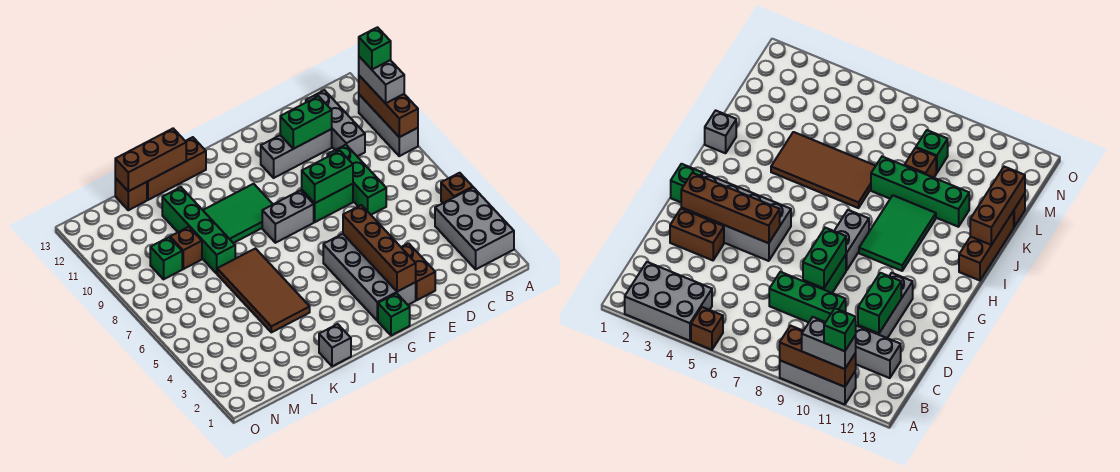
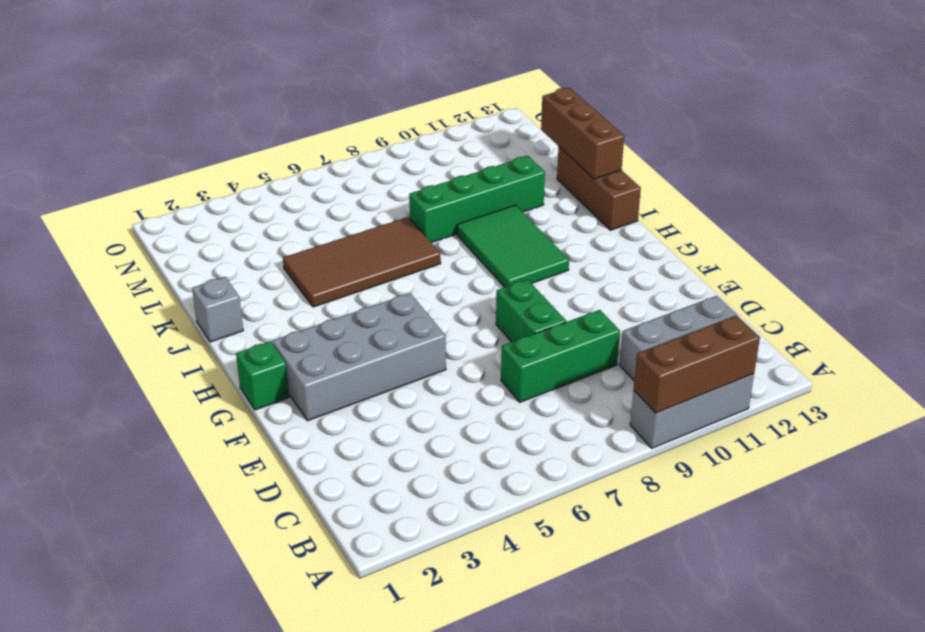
none -> grey brick A2:B4 level 1
none -> brown brick A5 level 1
none -> grey brick D11:F11 level 1

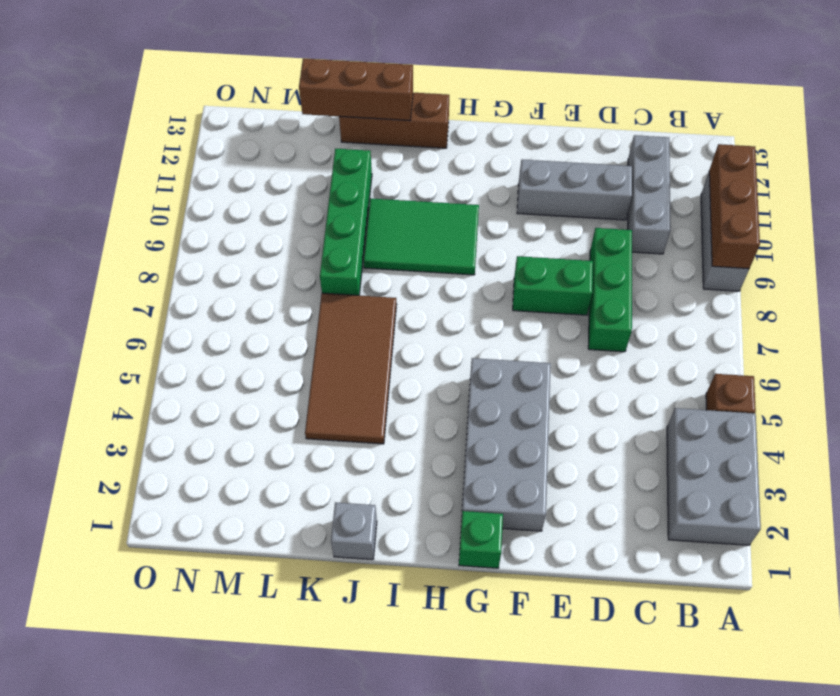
none -> brown brick E2:E3 level 1
none -> grey brick G8:H8 level 1
none -> brown brick L9 level 1

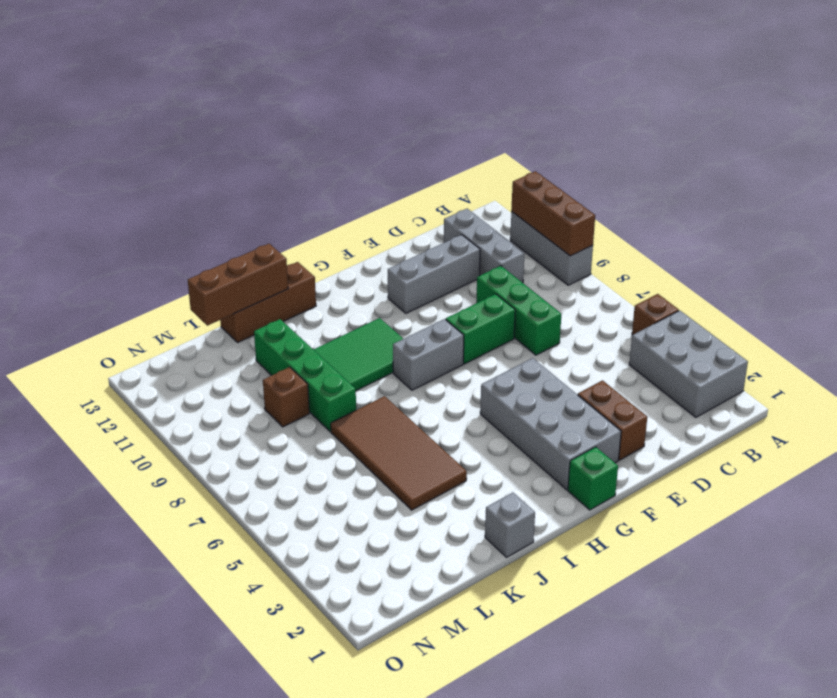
none -> brown brick L13 level 1
none -> green brick M9 level 1
none -> green brick D11:E11 level 2

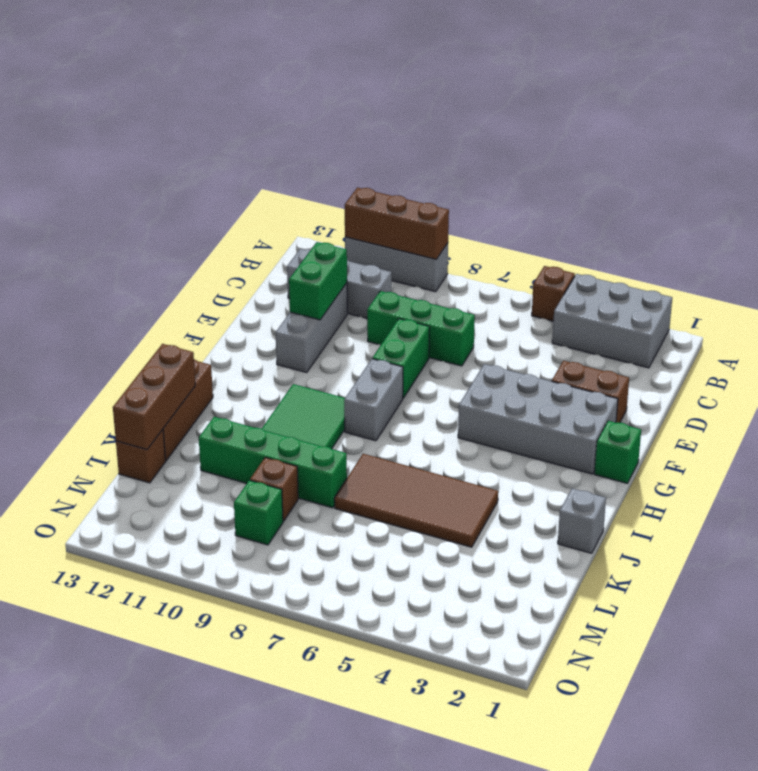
none -> green brick E8:F8 level 2
none -> brown brick F2:F5 level 2
none -> grey brick A10:A11 level 3

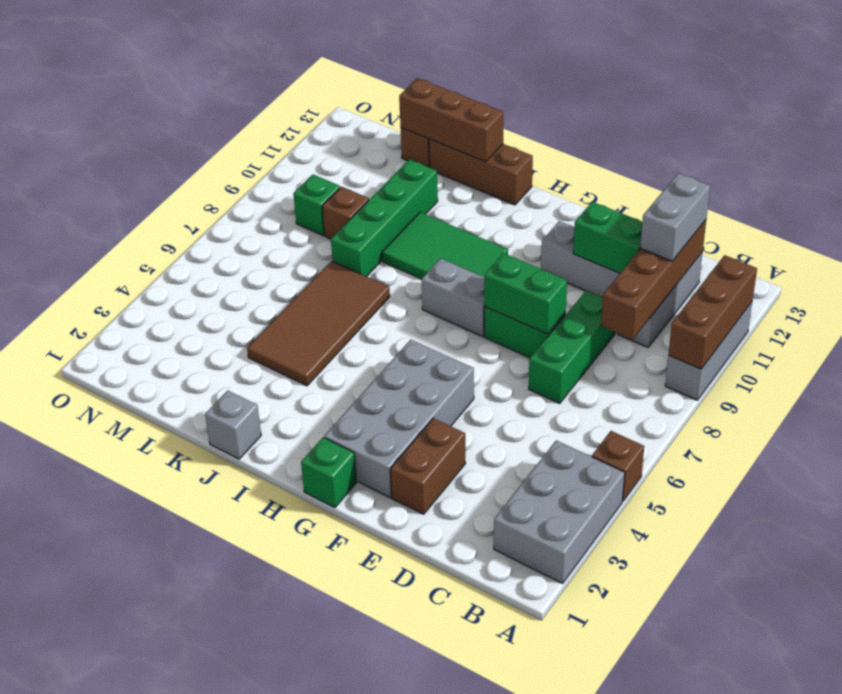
brown brick C9:C12 level 2 -> brown brick F2:F5 level 2
grey brick C11:C12 level 3 -> grey brick A10:A11 level 3
none -> green brick A11 level 4

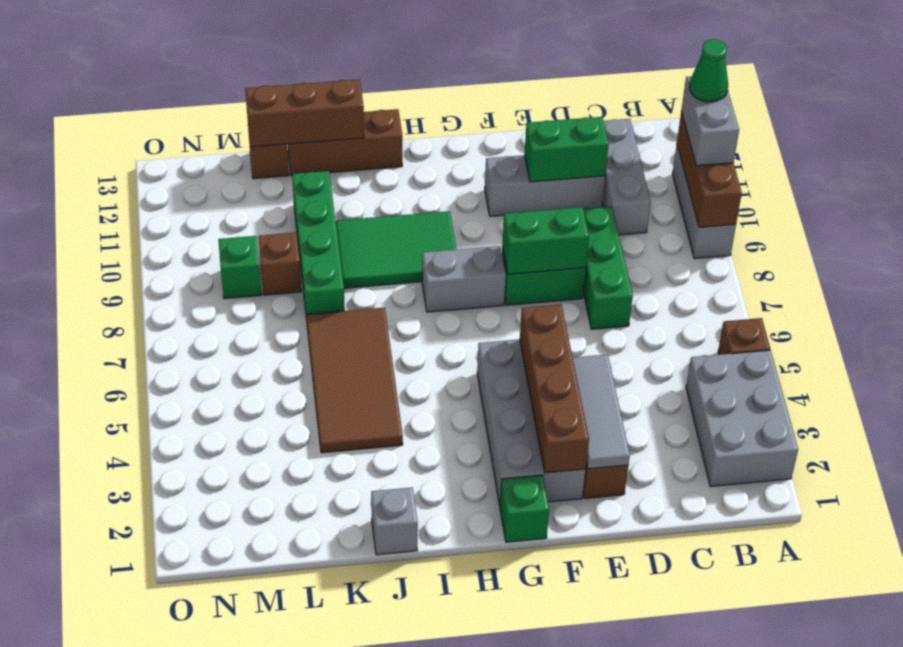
green cone A11 level 4 -> green brick A11 level 4
grey tile E2:E4 level 2 -> none

